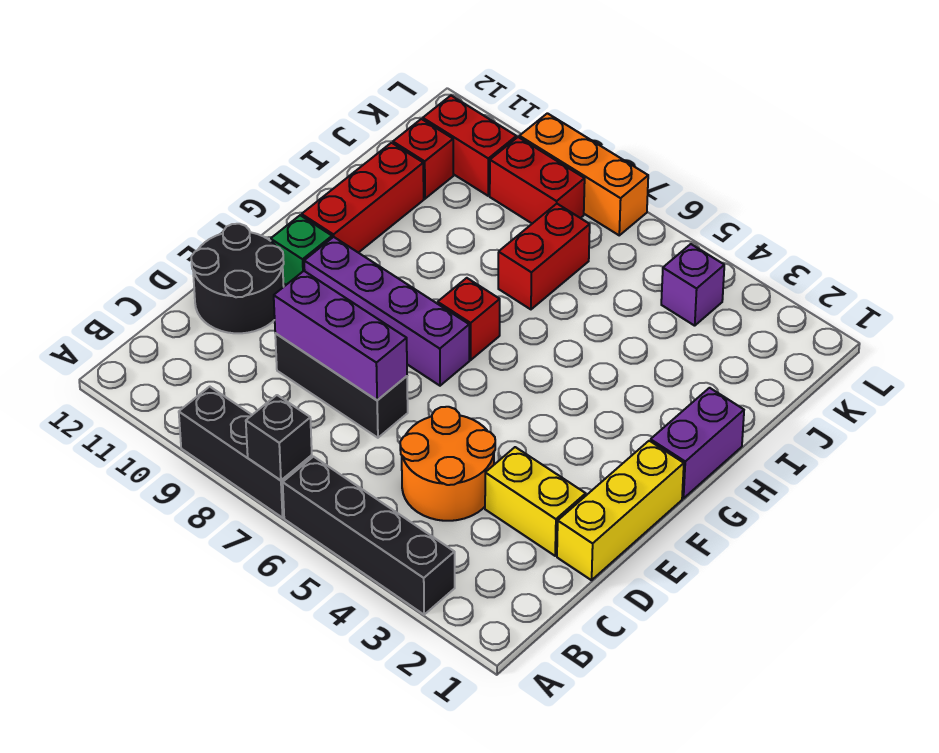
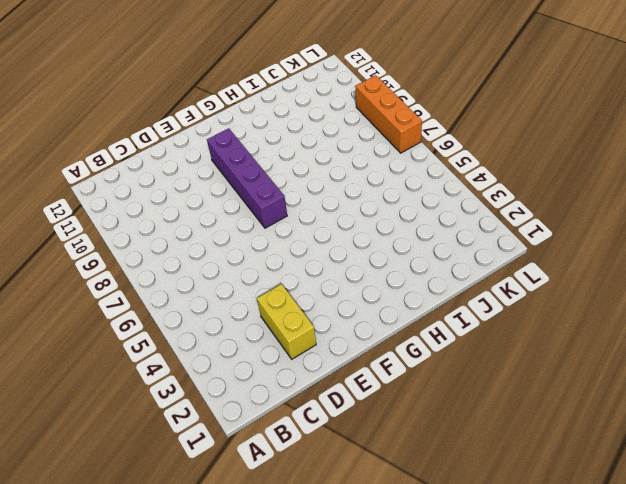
none -> black brick A3:A6 level 1
none -> black brick A7:A9 level 1
none -> orange round brick C4:D5 level 1

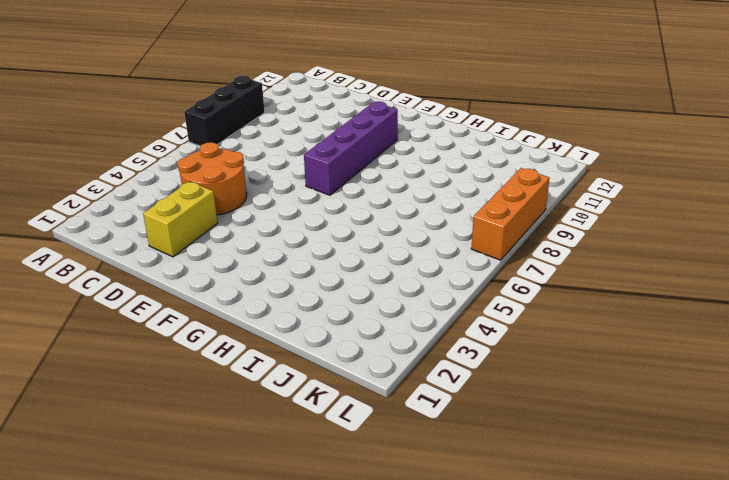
none -> black brick A3:A6 level 1
none -> yellow brick D1:F1 level 1
none -> black brick D7:D9 level 1

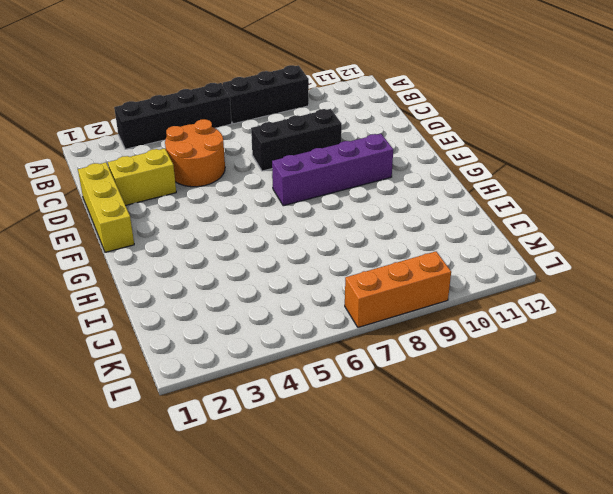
none -> black round brick D11:E12 level 1
none -> green brick F11 level 1
none -> purple brick G1:H1 level 1

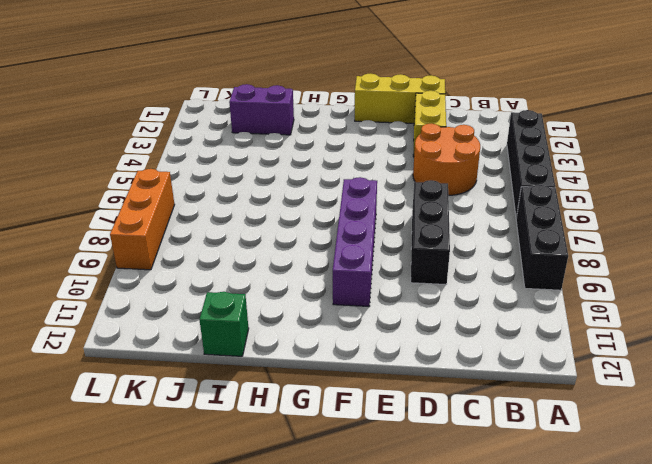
purple brick I2:J2 level 1 -> purple brick G1:H1 level 1
green brick I12 level 1 -> green brick F11 level 1
none -> black round brick D11:E12 level 1
none -> red brick G7 level 1
none -> red brick G11:I11 level 1

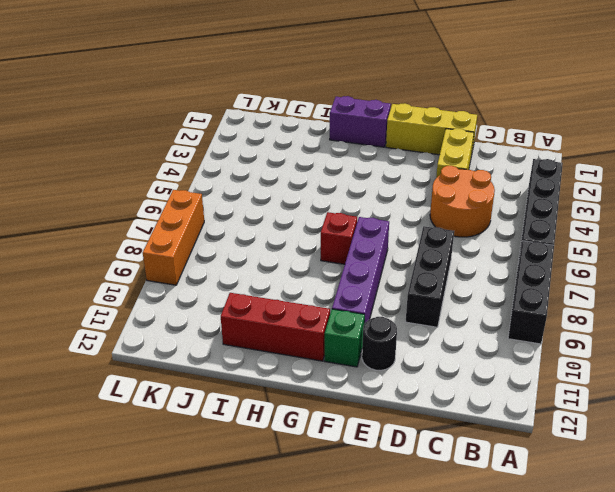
black round brick E11 level 1 -> black round brick D11:E12 level 1
none -> red brick I7:J7 level 1
none -> red brick J11 level 1
none -> purple brick K4 level 1

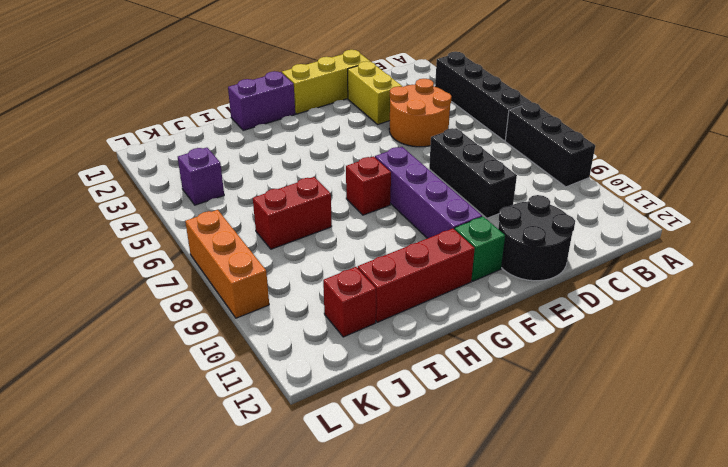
none -> red brick K8:K9 level 1
none -> red brick K10:K11 level 1
none -> black brick A7 level 2

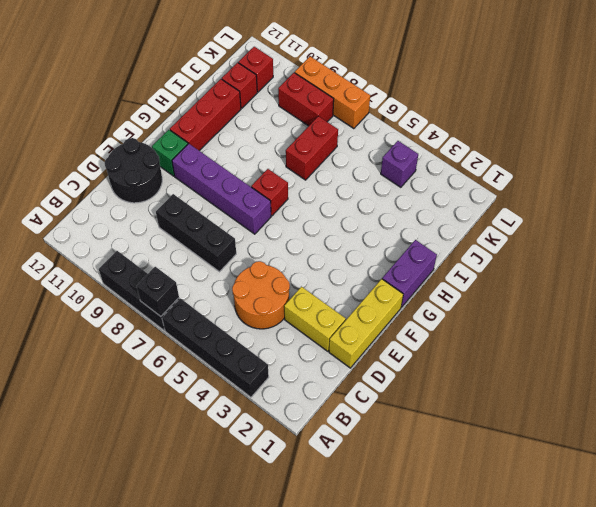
red brick K11 level 1 -> red brick K10:K11 level 1
none -> purple brick D7:D9 level 2

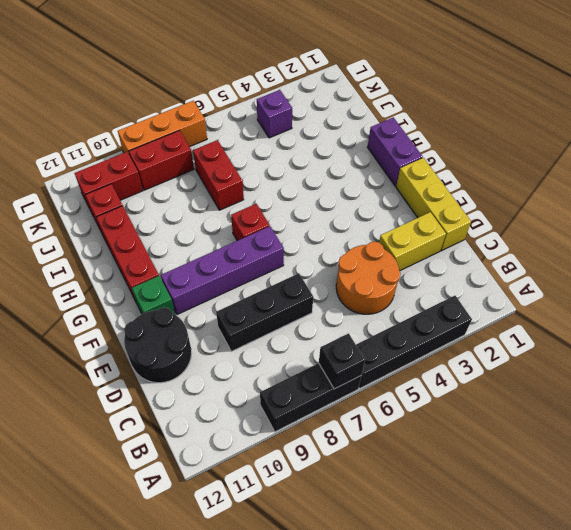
none -> purple brick D7:D9 level 2

